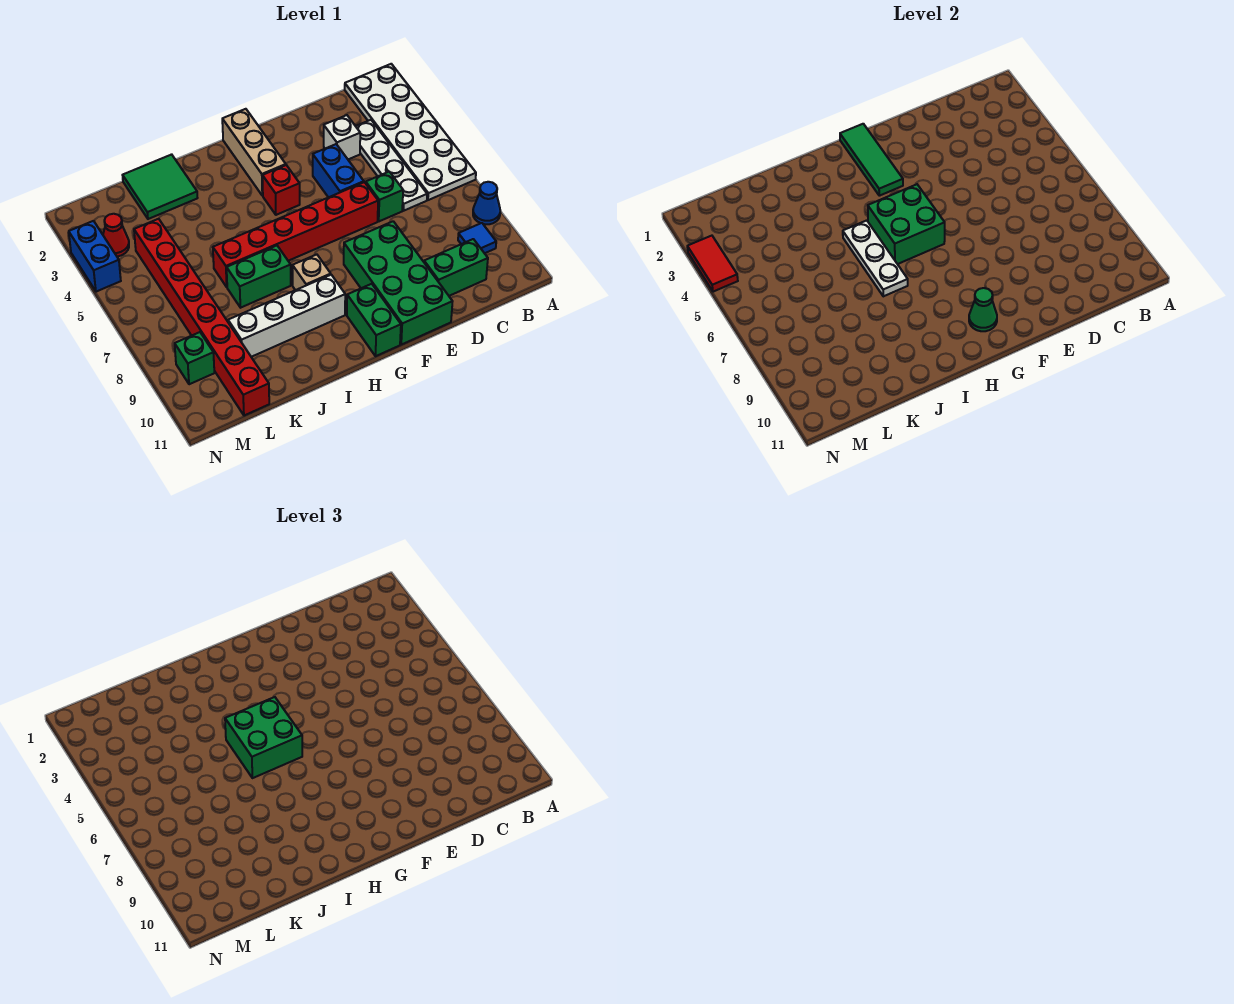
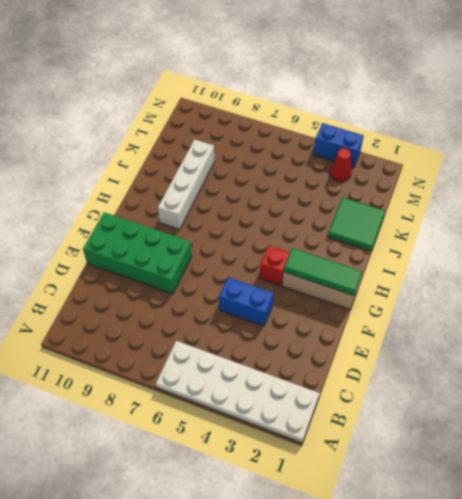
none -> blue cone A8 level 1
none -> blue tile B9 level 1
none -> white plate C3:C6 level 1

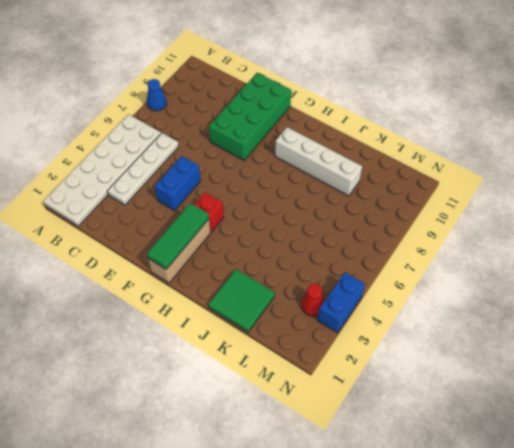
none -> blue tile B9 level 1
none -> green brick C10:D10 level 1
none -> white brick D3 level 1

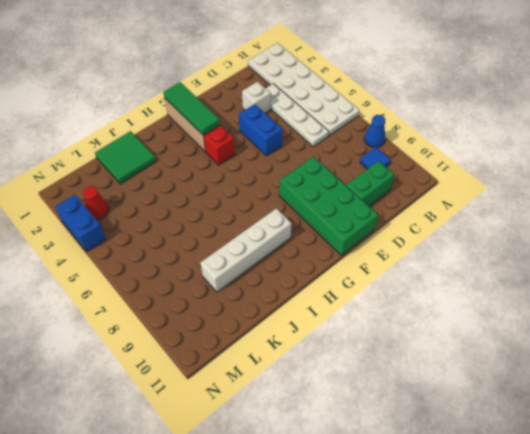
none -> green brick D6 level 1
none -> red brick E6:J6 level 1
none -> green brick G10:G11 level 1

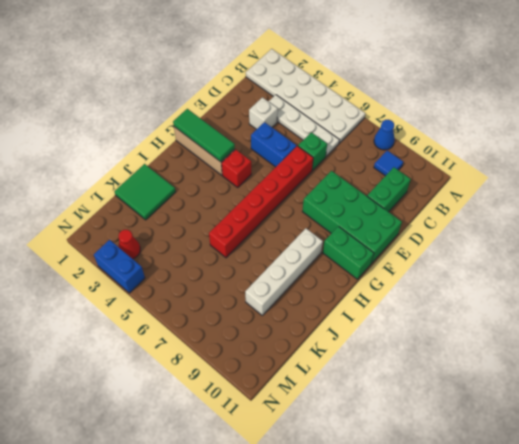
none -> tan brick H8 level 1
none -> green brick I7:J7 level 1
none -> red brick L4:L11 level 1

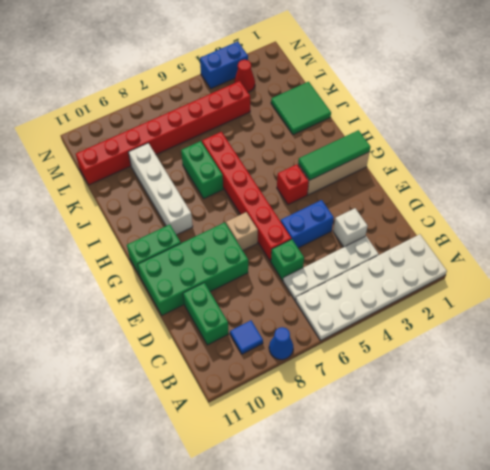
tan brick F7 level 1 -> tan brick H8 level 1
none -> green brick M9 level 1
none -> green brick G5:H6 level 2
none -> green cone G10 level 2

